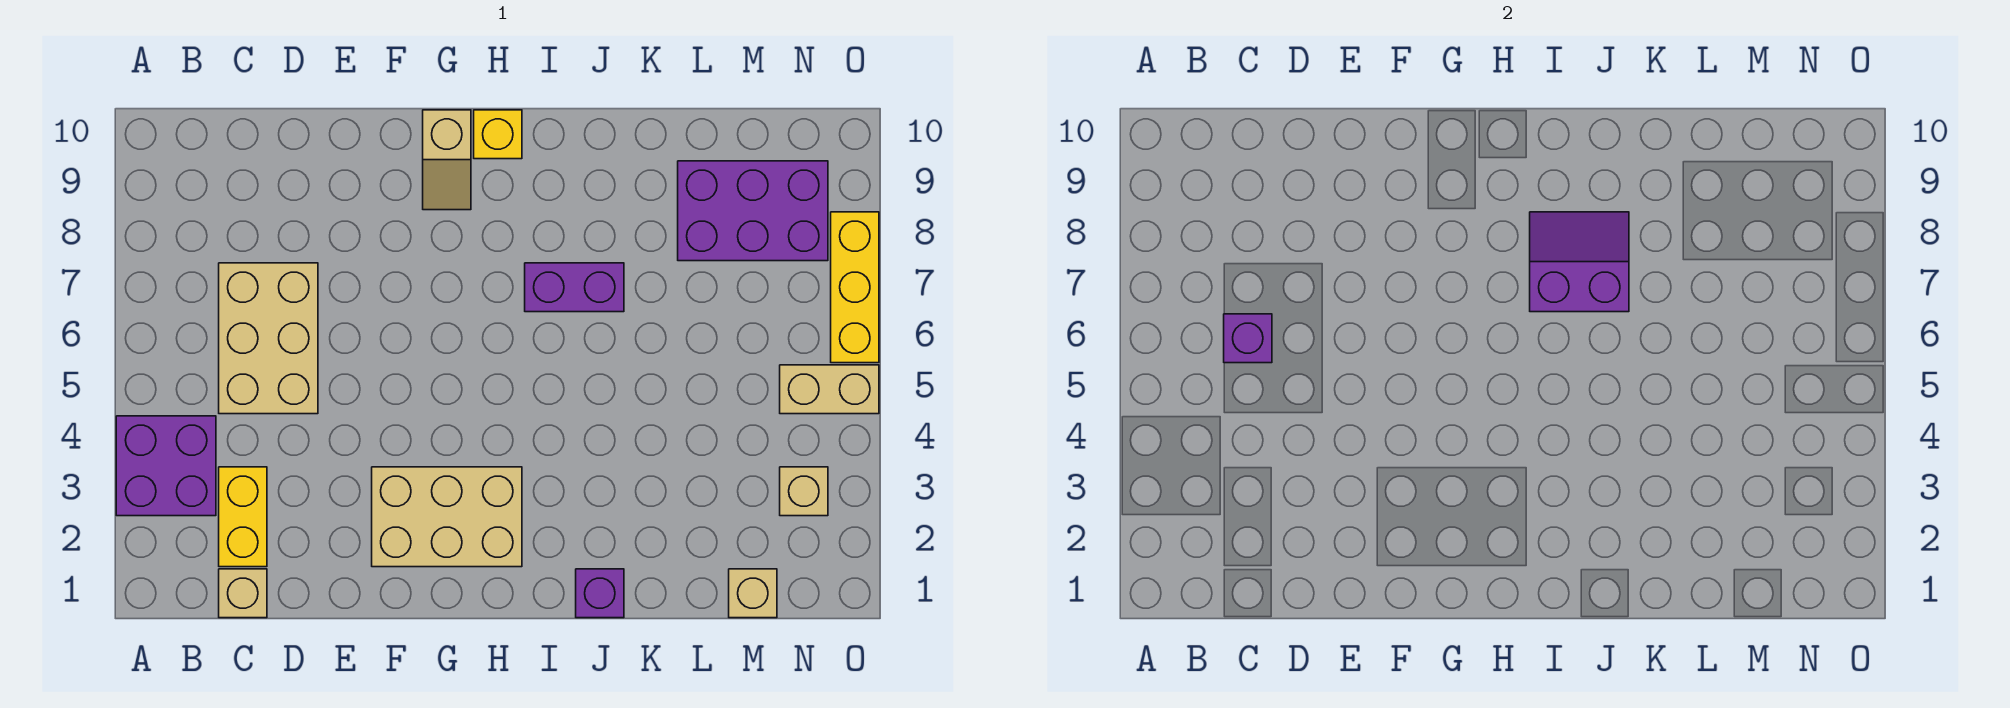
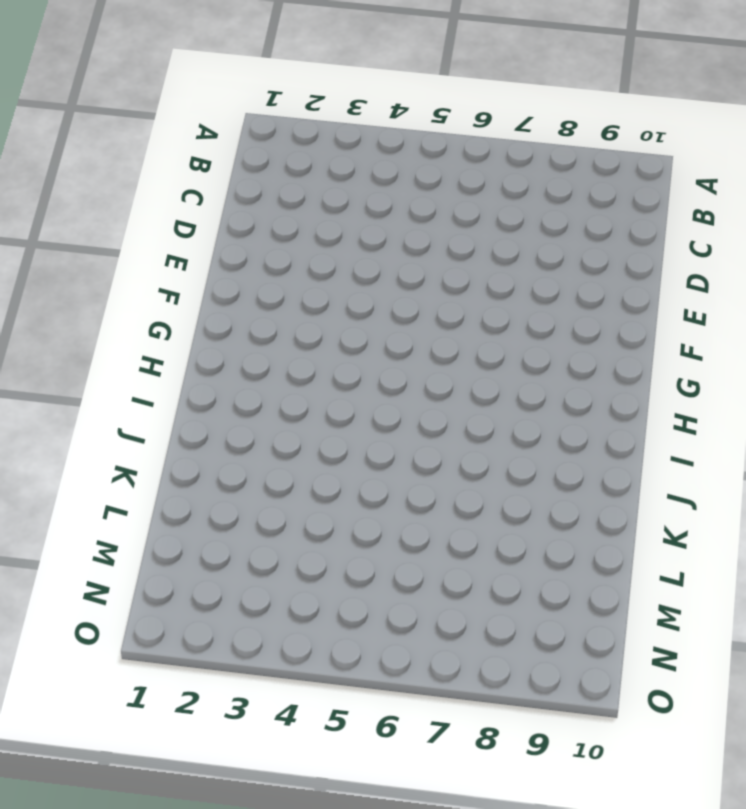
none -> purple brick A3:B4 level 1
none -> tan brick C1 level 1
none -> yellow brick C2:C3 level 1

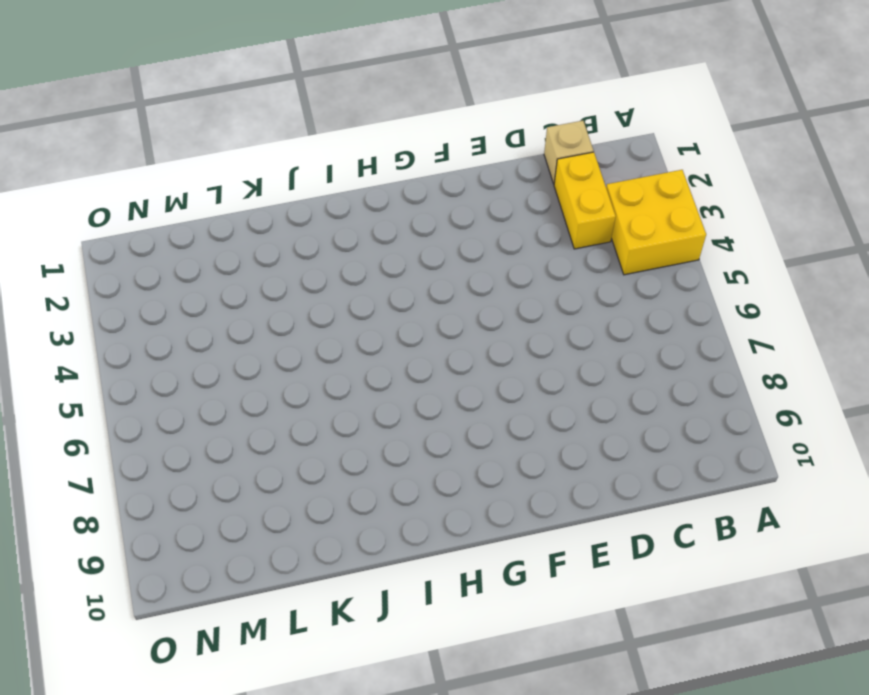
yellow brick A3:B4 level 1 -> purple brick A3:B4 level 1
none -> tan brick C5:D7 level 1
none -> tan brick F2:H3 level 1
none -> tan slope G9:G10 level 1 top 10

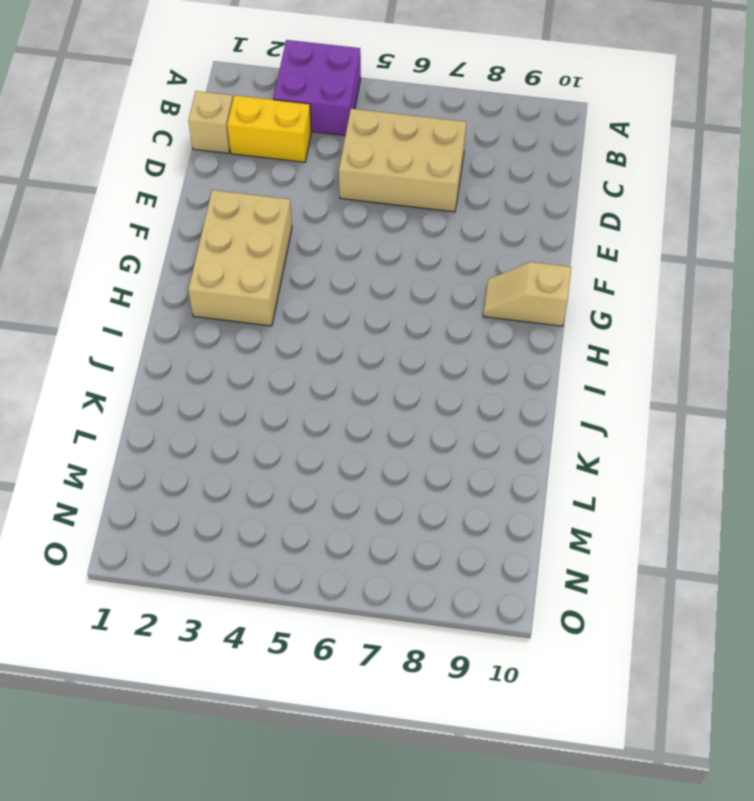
none -> yellow brick H10 level 1
none -> purple brick I7:J7 level 1
none -> purple brick J1 level 1

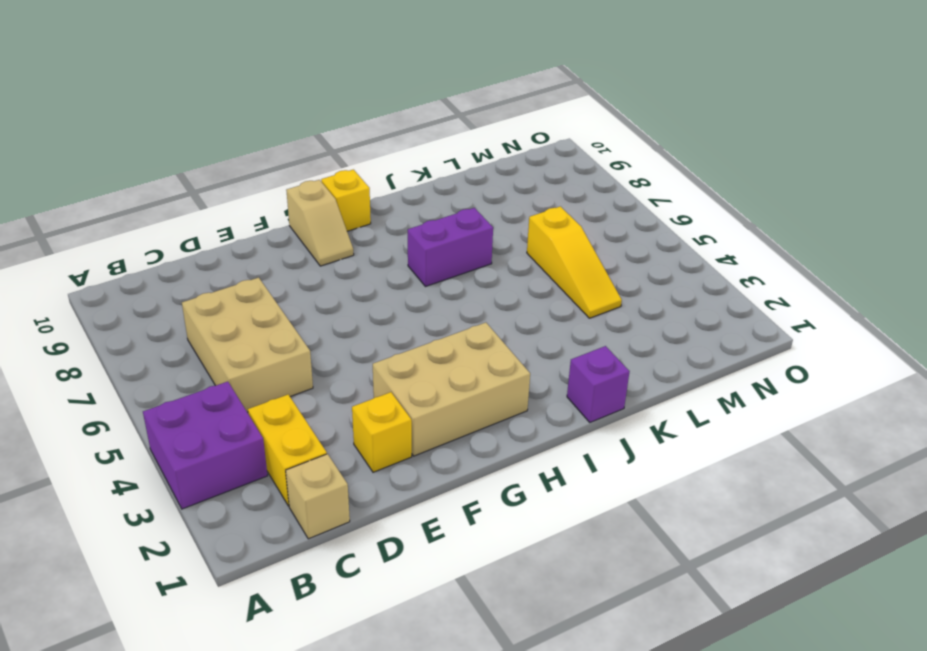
yellow brick E2 level 1 -> none
yellow slope L4:L6 level 1 top 6 -> none
none -> purple brick L8:N9 level 1
none -> tan brick M1 level 1
none -> tan brick N3 level 1

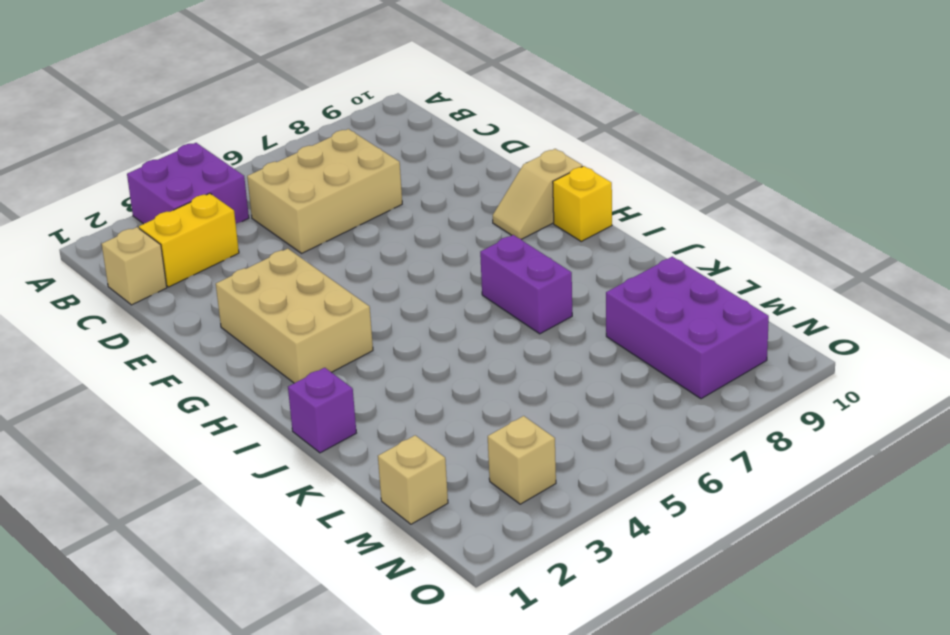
none -> tan brick N5:O5 level 1
none -> yellow brick O6:O8 level 1
none -> purple brick C6 level 2

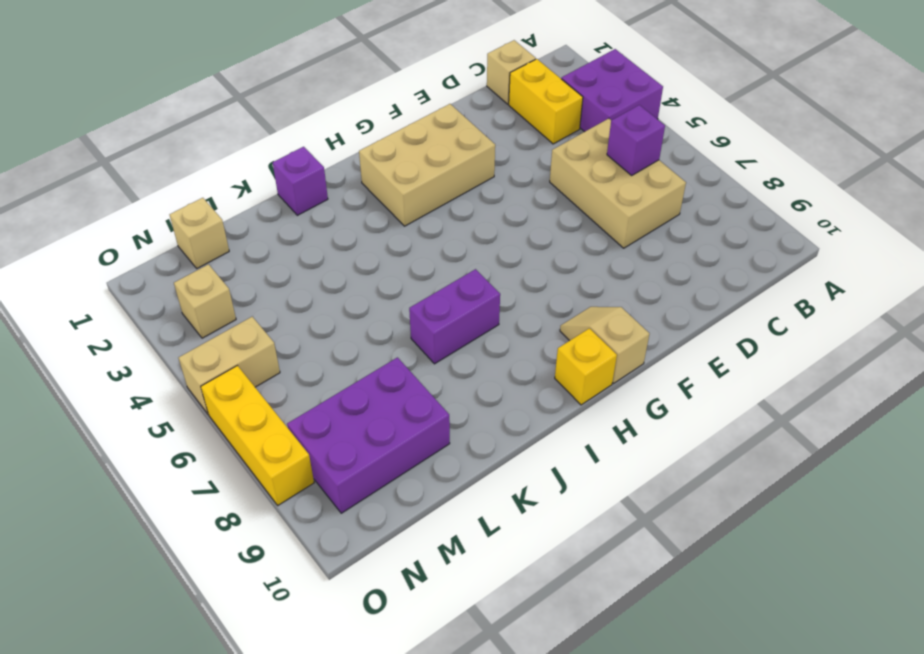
none -> purple slope I7:J8 level 2 top 7

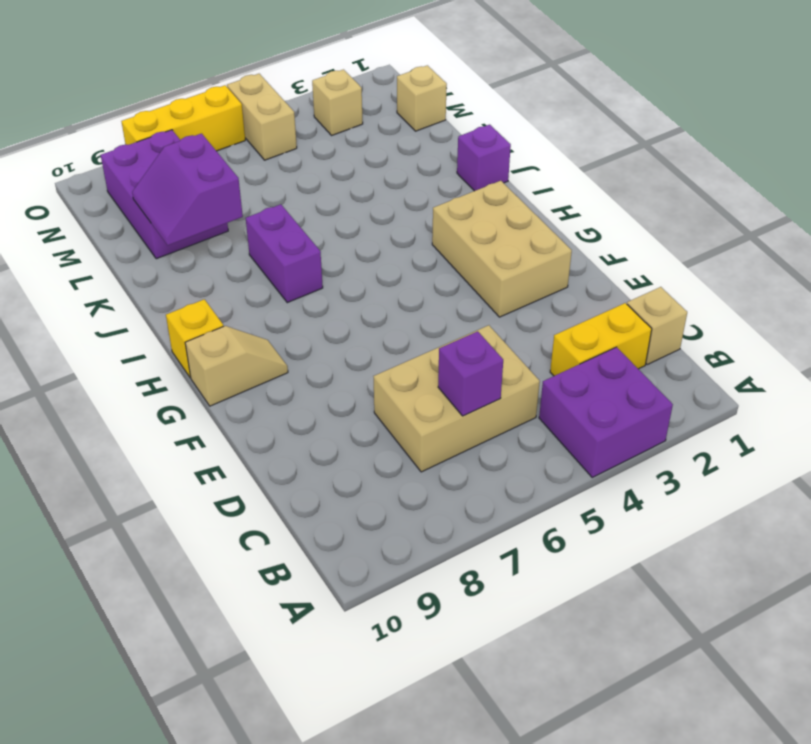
purple slope K8:L9 level 2 top 8 -> purple slope I7:J8 level 2 top 7

